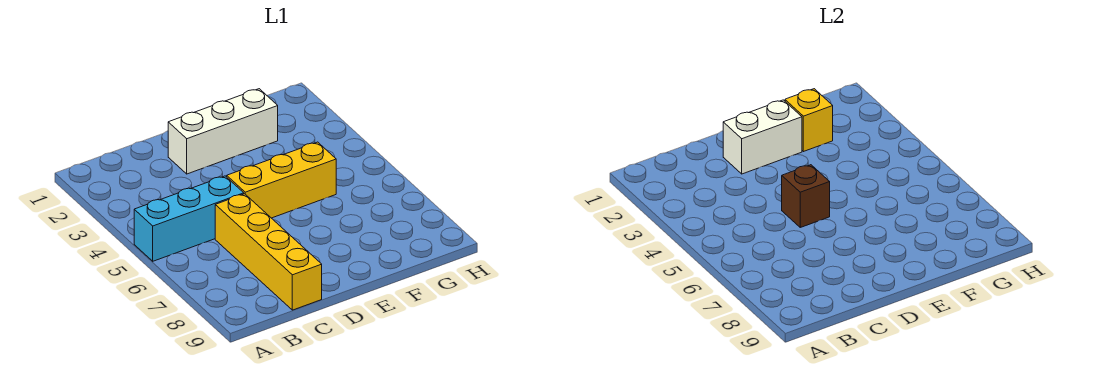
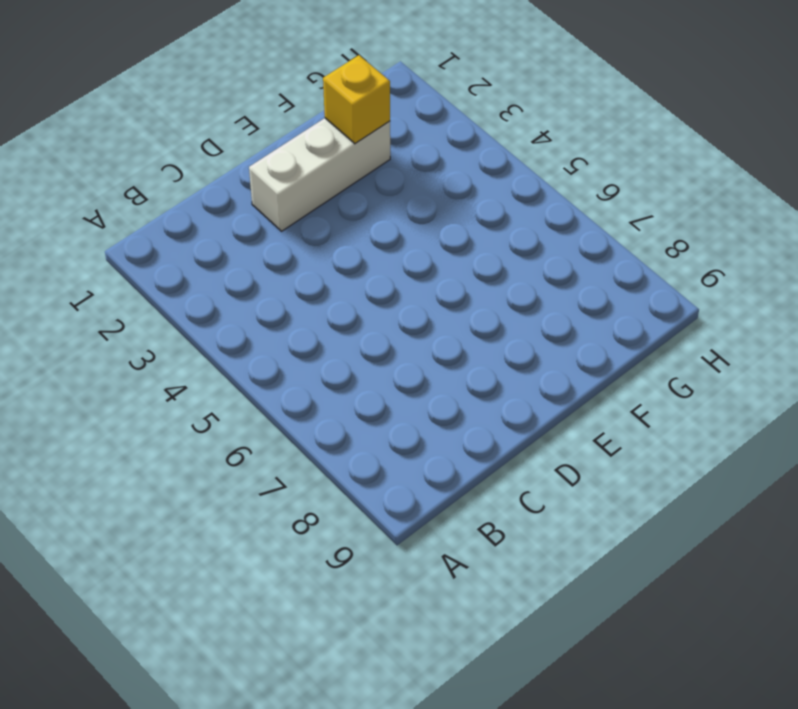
none -> cyan brick A5:C5 level 1
none -> yellow brick C6:C9 level 1

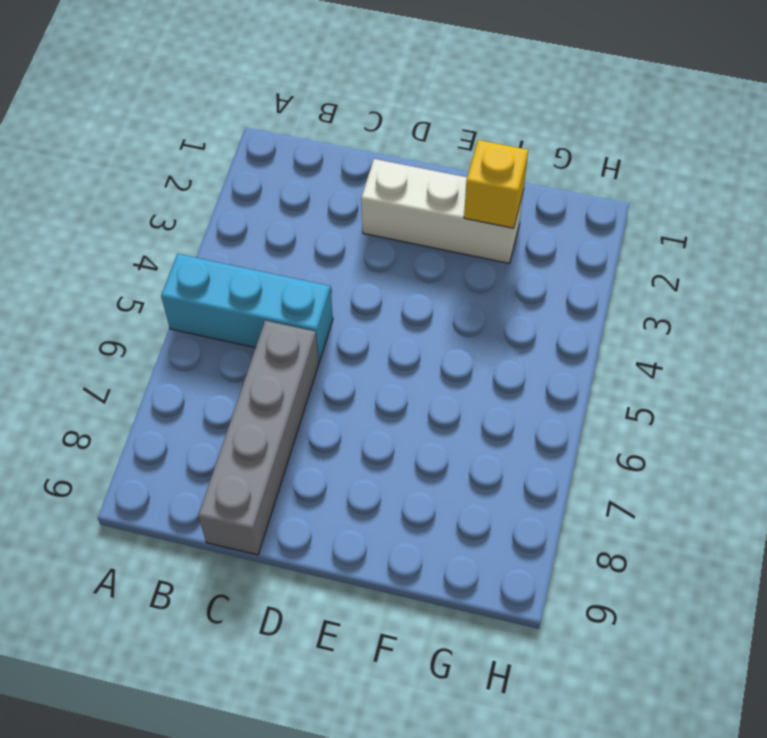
grey brick C6:C9 level 1 -> yellow brick C6:C9 level 1
none -> yellow brick D5:F5 level 1
none -> white brick D2:E2 level 2

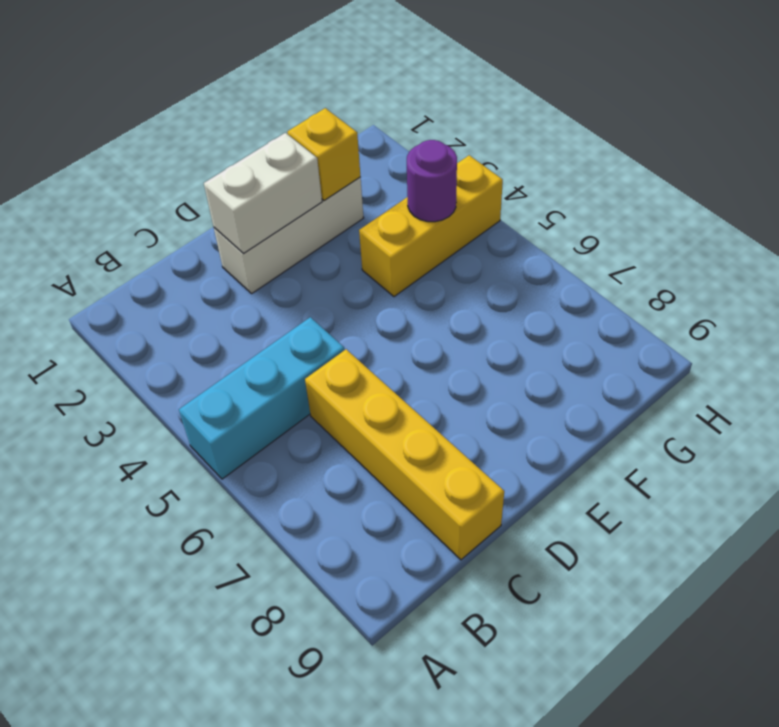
yellow brick F4:H4 level 1 -> yellow brick D5:F5 level 1
purple round brick G4 level 2 -> none
none -> brown brick D5 level 2

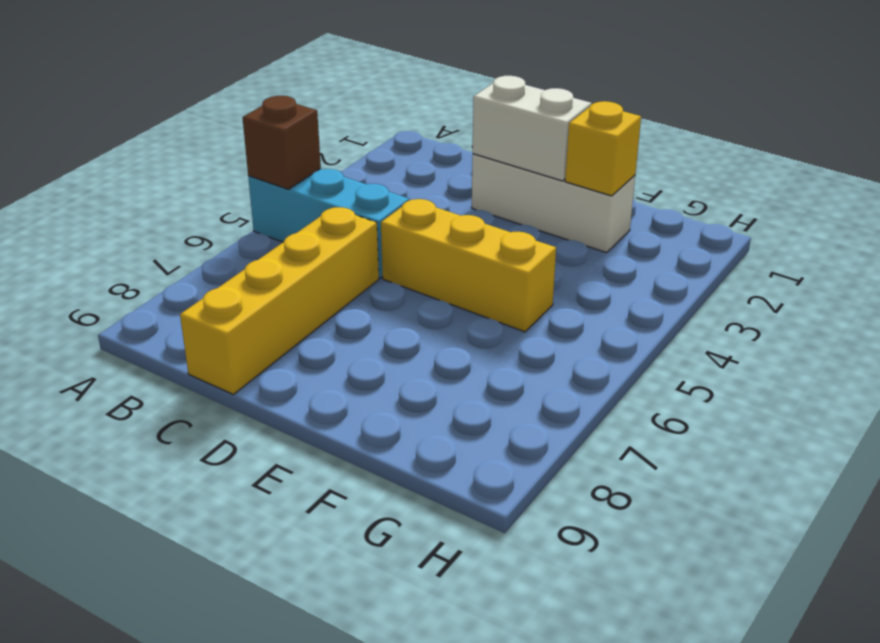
brown brick A5 level 2 -> brown brick D5 level 2

